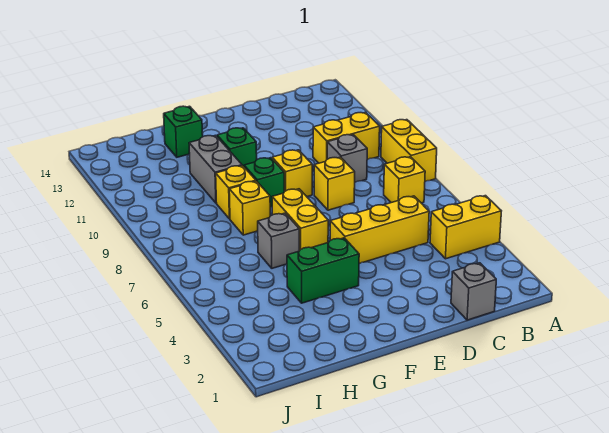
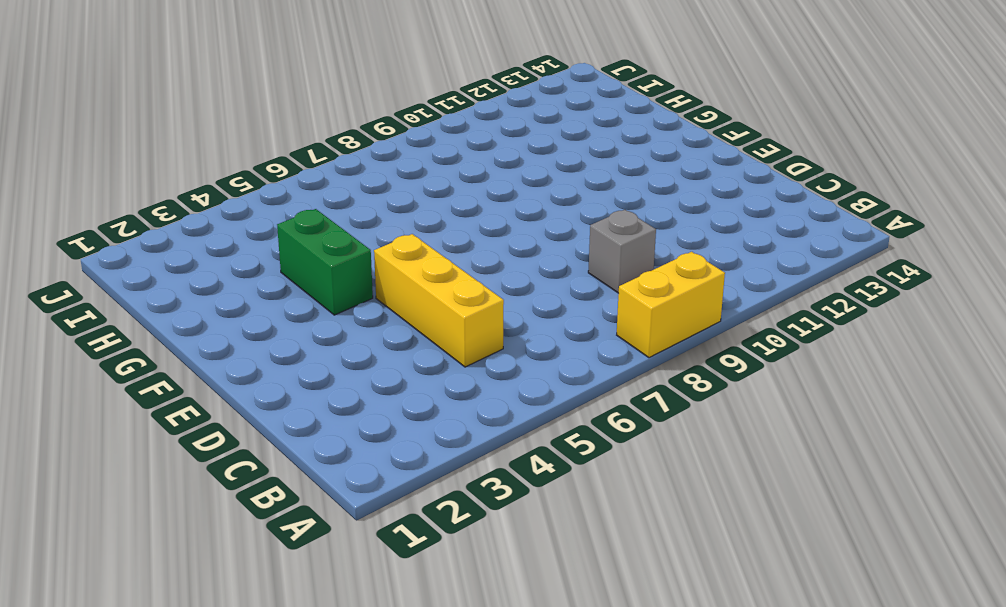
none -> yellow brick A4:B4 level 1
none -> yellow brick B7 level 1
none -> yellow brick B10:C10 level 1

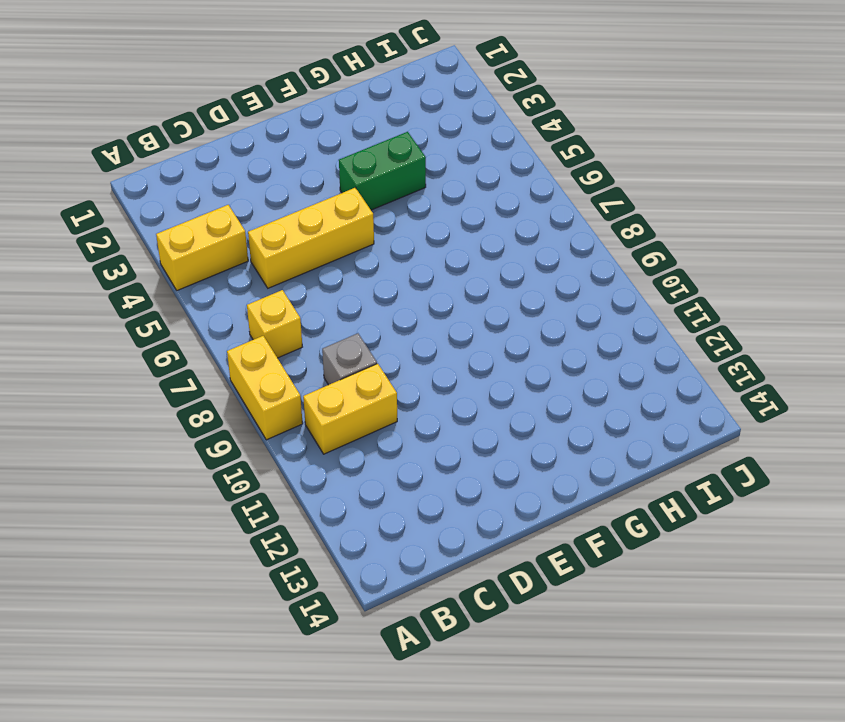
none -> grey brick C1 level 1
none -> yellow brick D8 level 1
none -> yellow brick E9 level 1

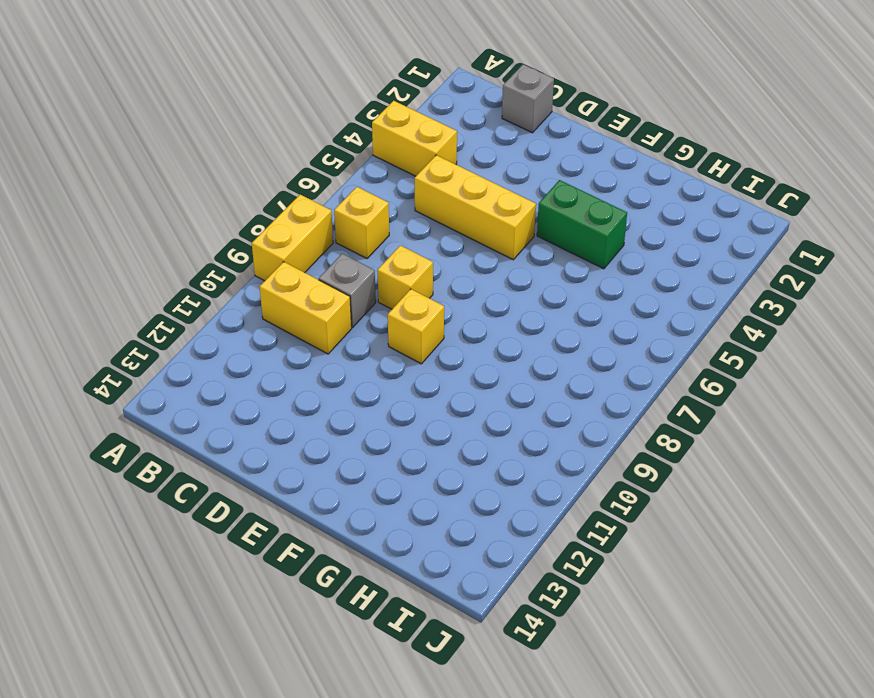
none -> yellow brick F6:F7 level 1
none -> green brick F9 level 1
none -> green brick F11 level 1

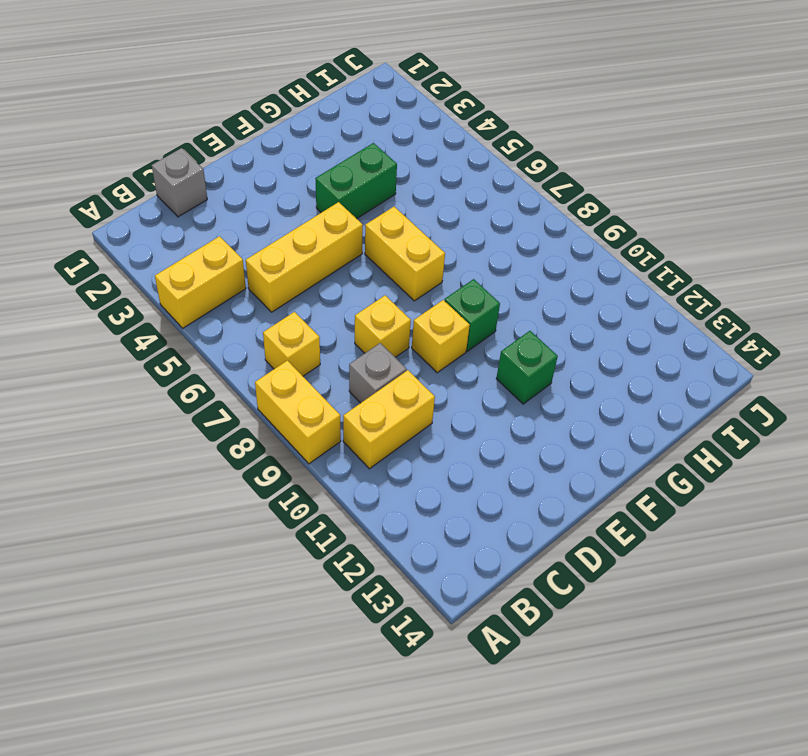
none -> grey brick G6 level 1
none -> yellow brick G8 level 1
none -> yellow brick G9 level 1

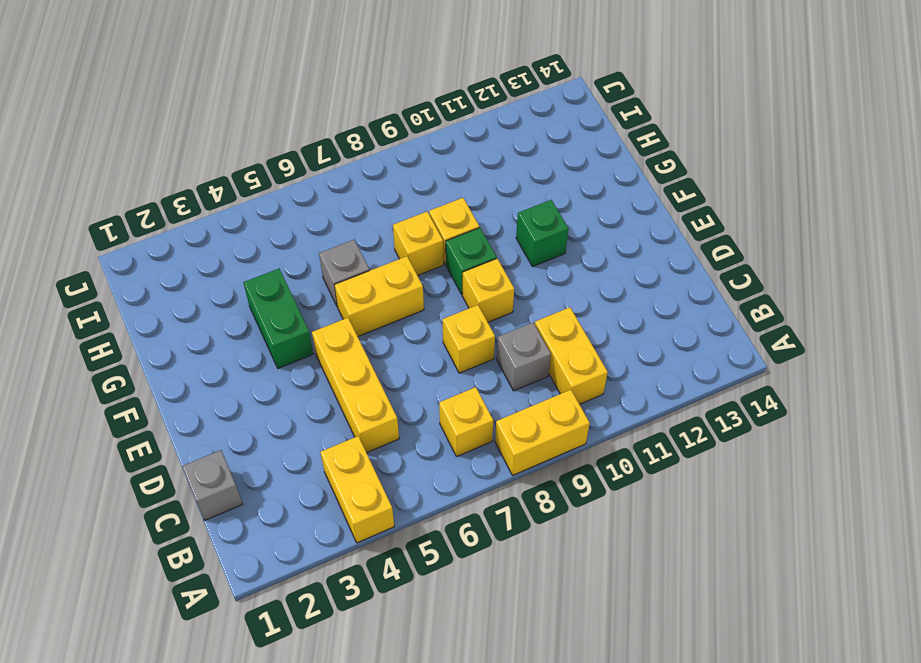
none -> grey brick G10:G11 level 1
none -> green brick G13 level 1

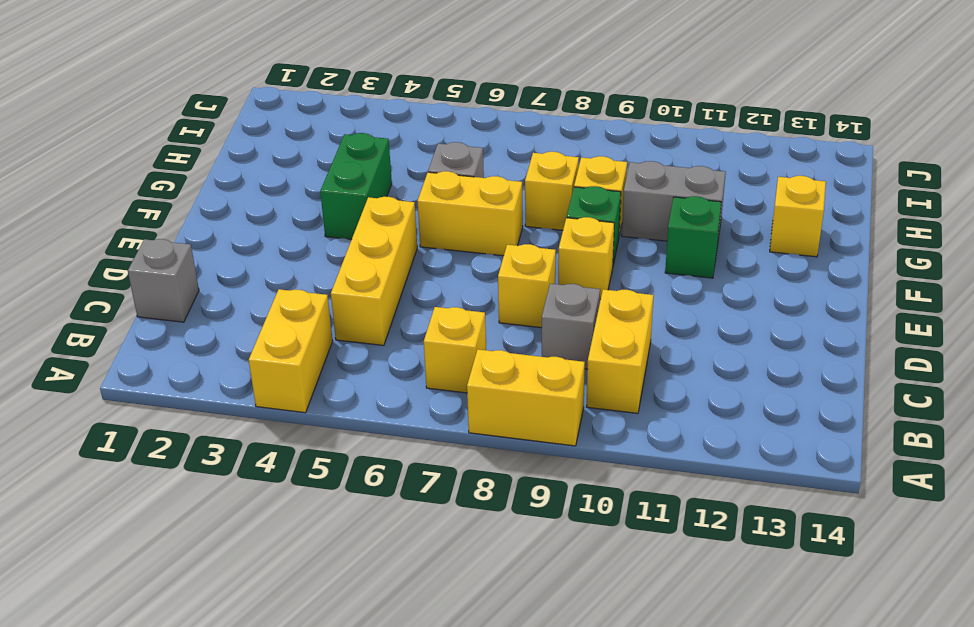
yellow brick G13 level 1 -> green brick G13 level 1

